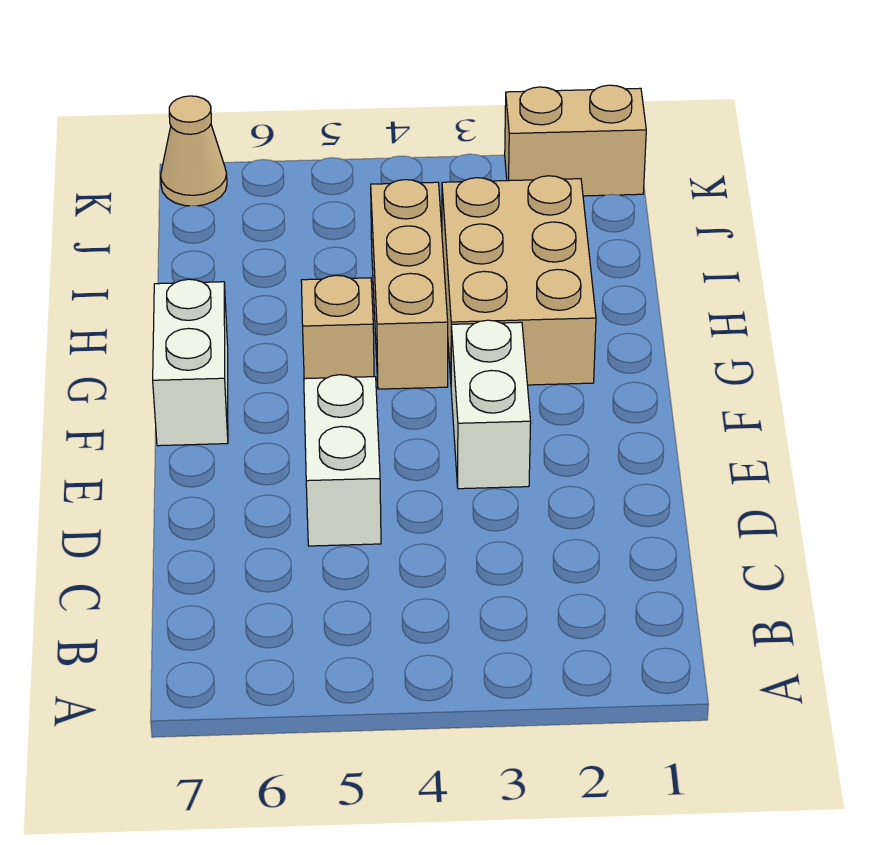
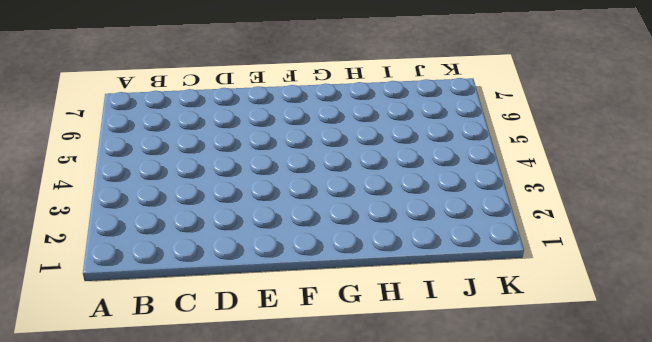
none -> white brick D5:E5 level 1
none -> white brick E3:F3 level 1

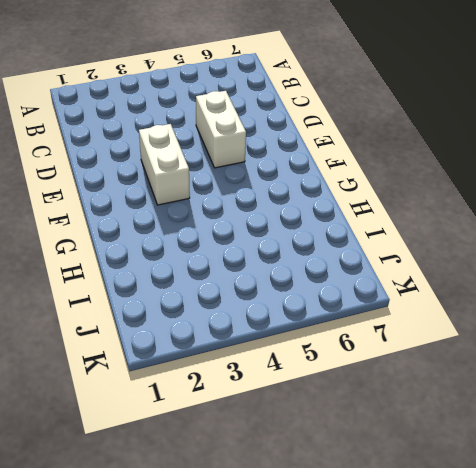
none -> white brick F7:G7 level 1
none -> tan brick G2:I3 level 1

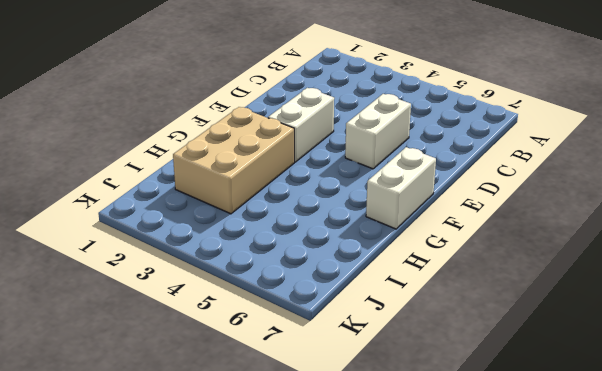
none -> tan brick G4:I4 level 1
none -> tan brick G5 level 1

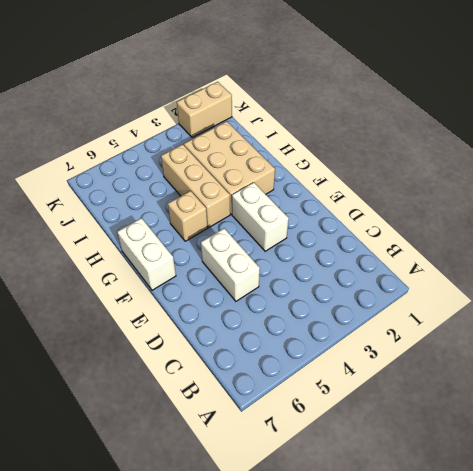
none -> tan cone K7 level 1

